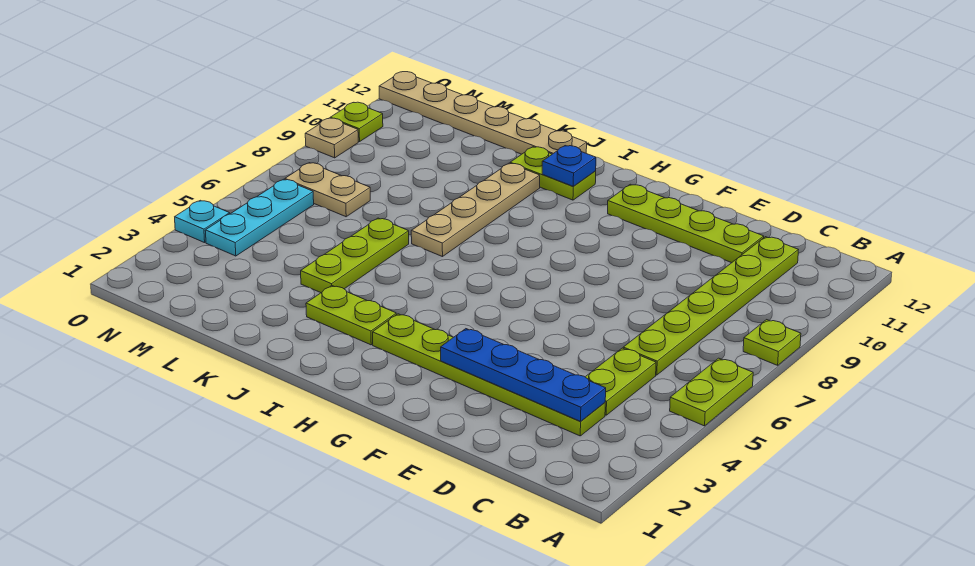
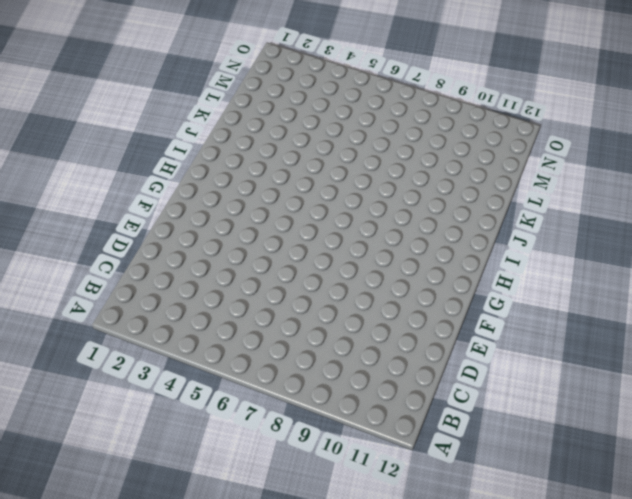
none -> lime plate A5:A6 level 1
none -> lime plate A8 level 1
none -> lime plate C3:H3 level 1

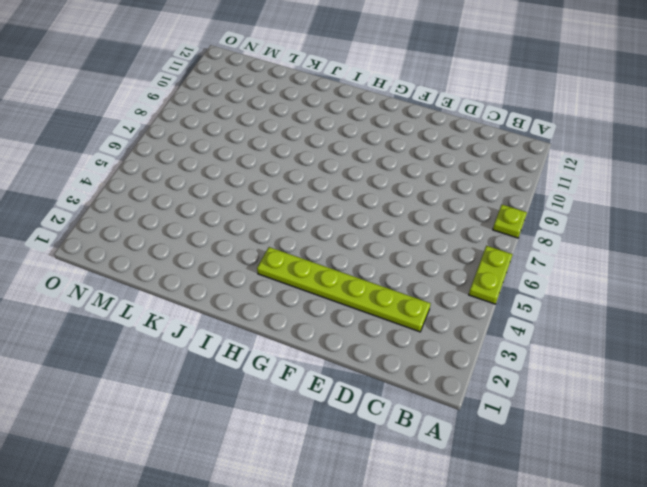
none -> lime plate C4:C5 level 1
none -> lime plate C6:C11 level 1
none -> lime plate D11:G11 level 1

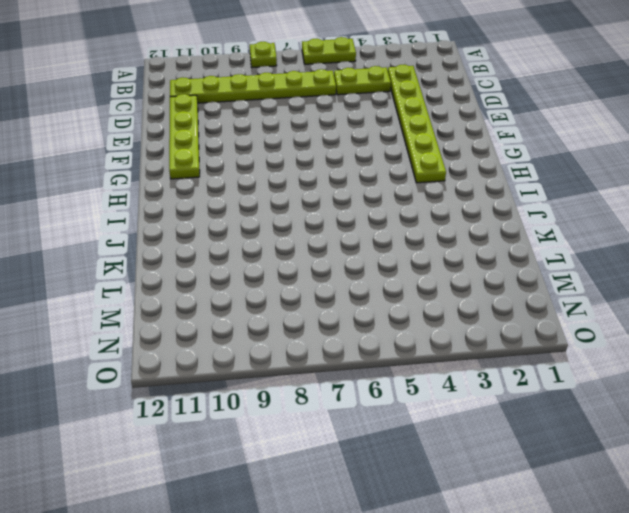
none -> lime plate I3:J3 level 1
none -> lime plate I11:J11 level 1
none -> tan plate J7:J10 level 1

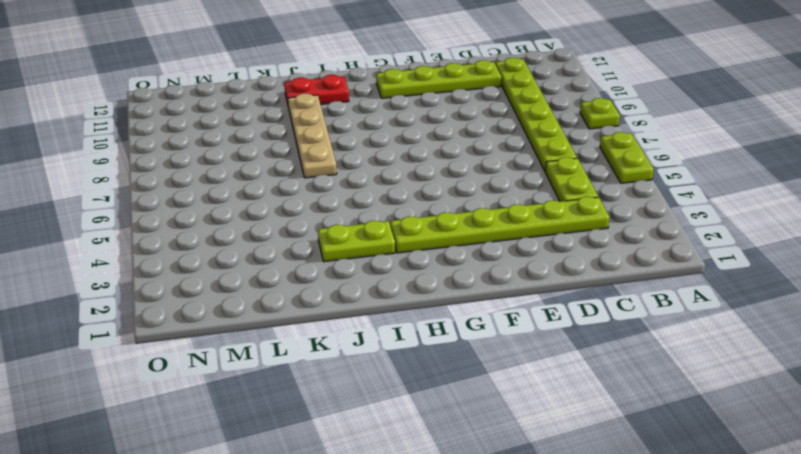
red plate I11:J11 level 1 -> lime plate I11:J11 level 1
none -> tan plate J12:O12 level 1
none -> lime plate K4:K6 level 1
none -> tan plate M7:N7 level 1

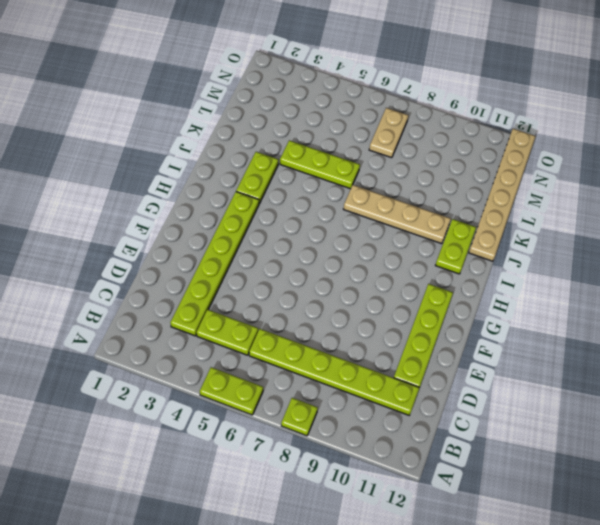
none -> cyan plate N4:N6 level 1
none -> cyan plate O4 level 1
none -> tan plate O9 level 1

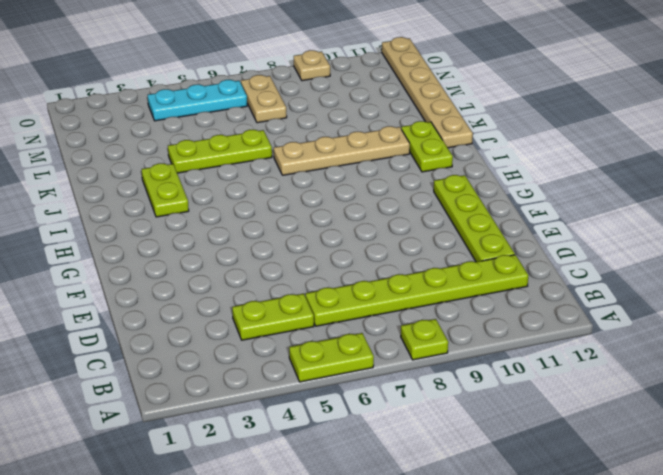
none -> lime plate C3:H3 level 1
none -> cyan plate O4 level 1
none -> lime plate O10 level 1

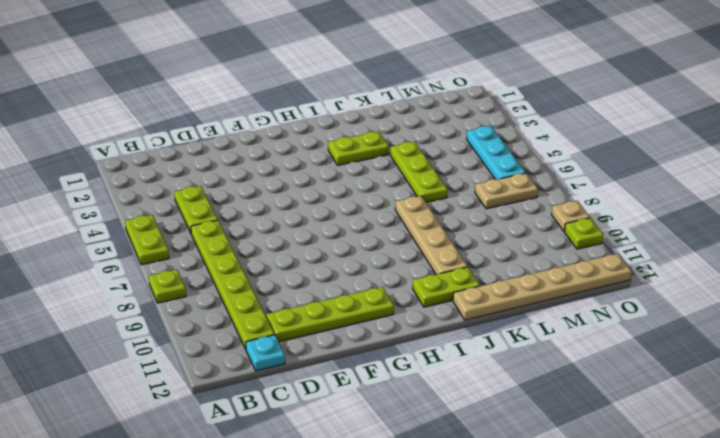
cyan plate C12 level 1 -> cyan plate O4 level 1
none -> lime plate C3:H3 level 1
none -> blue plate C3:F3 level 2
none -> blue plate I11 level 2

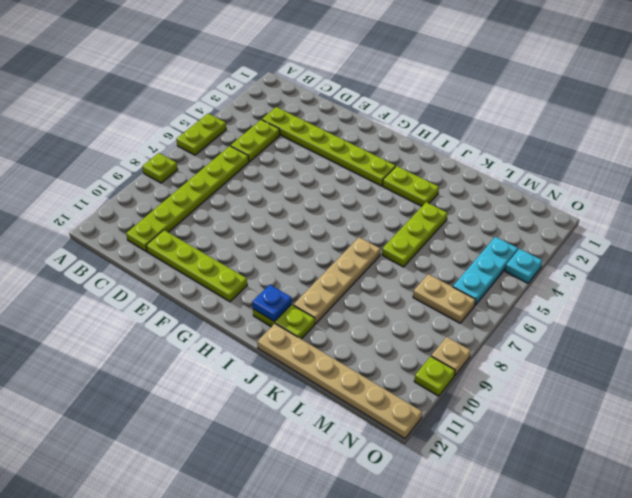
none -> blue plate C3:F3 level 2

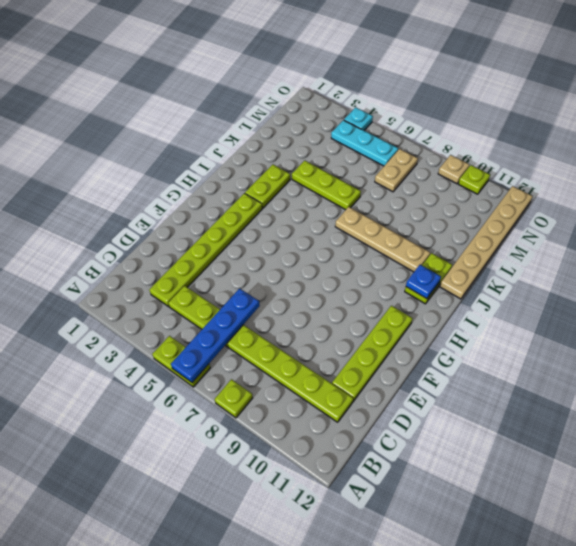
blue plate A6:D6 level 2 -> blue plate C3:F3 level 2

